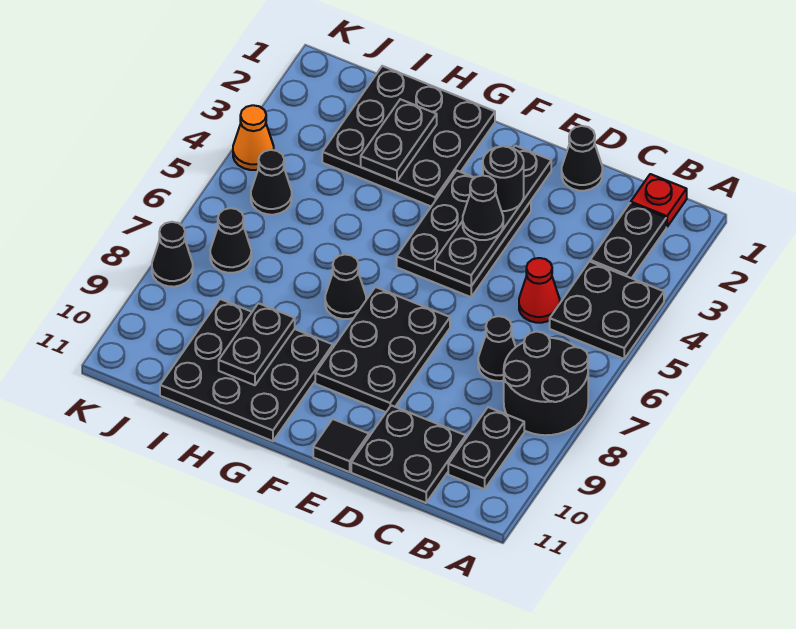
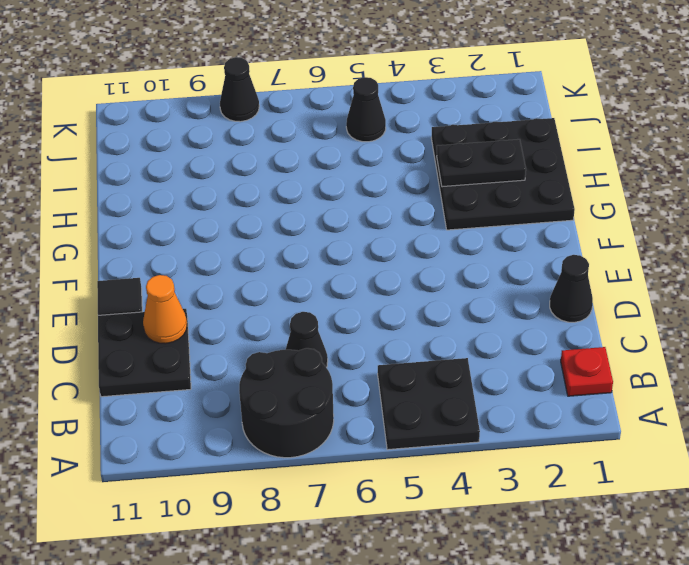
orange cone D10 level 2 -> orange cone K4 level 1
none -> black plate B2:B3 level 1
none -> black plate B9:B10 level 1
none -> red cone C5 level 1

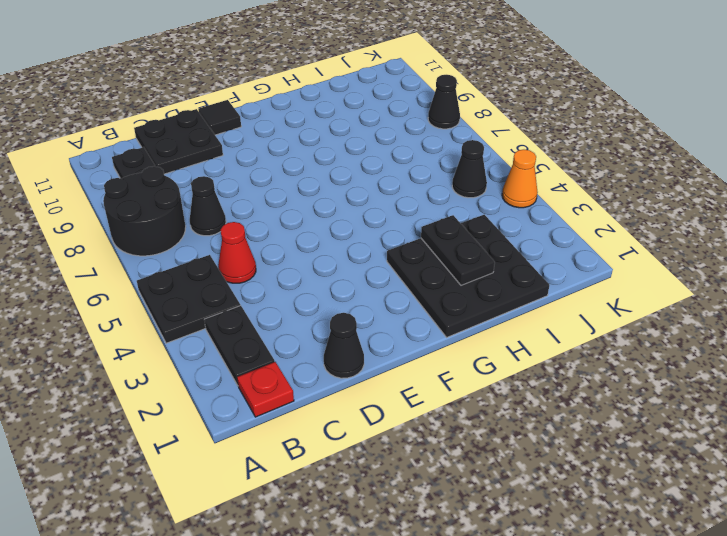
none -> black plate E3:F5 level 1
none -> black plate E7:F9 level 1
none -> black cone G7 level 1

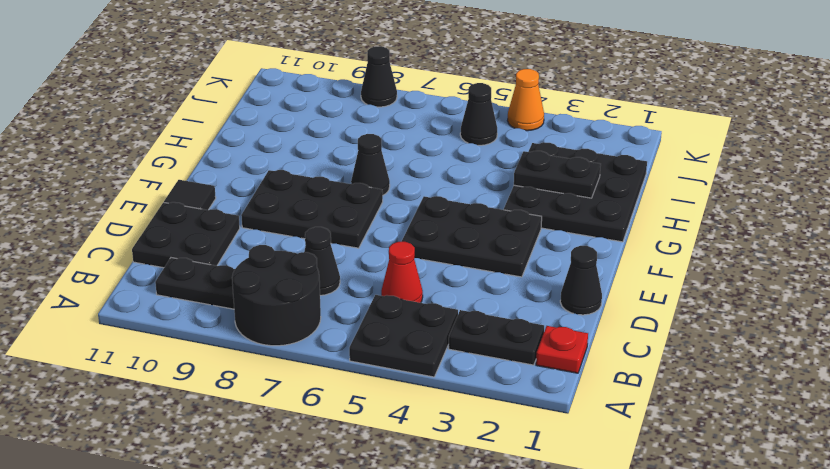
none -> black plate G9:I11 level 1
none -> black cone J7 level 1
none -> black plate E2:E5 level 2

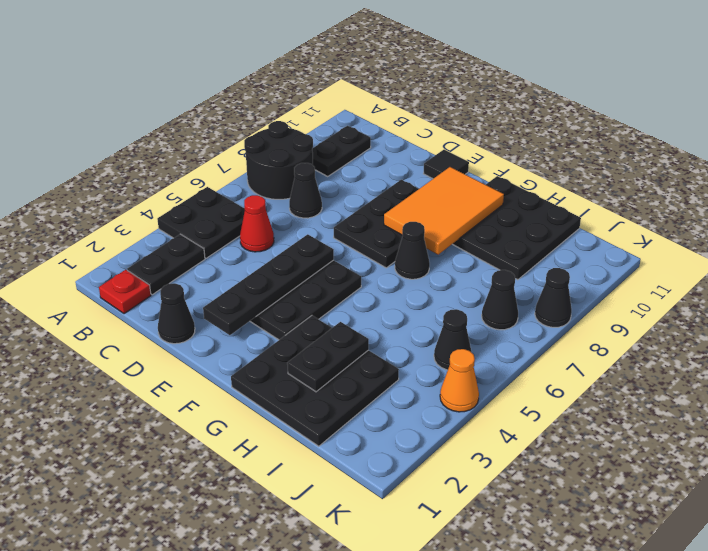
orange tile F8:G10 level 2 -> none
none -> black plate C10:D11 level 1
none -> black plate H9:H10 level 2
none -> black round brick E3 level 3

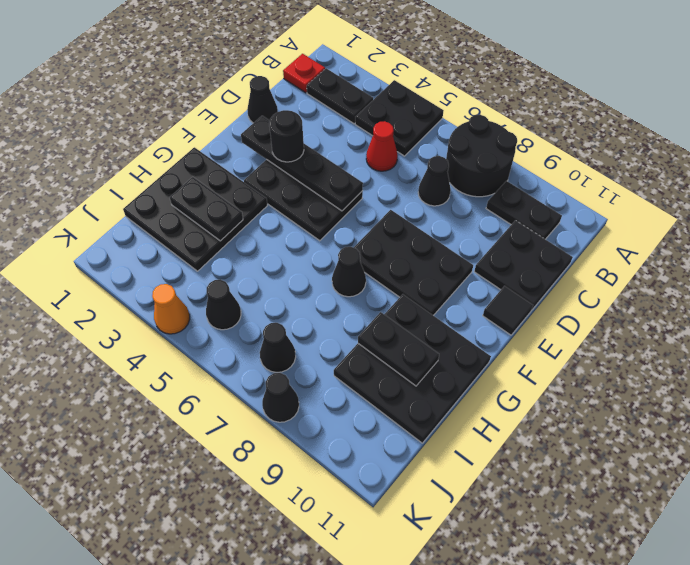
none -> black cone E4 level 3

